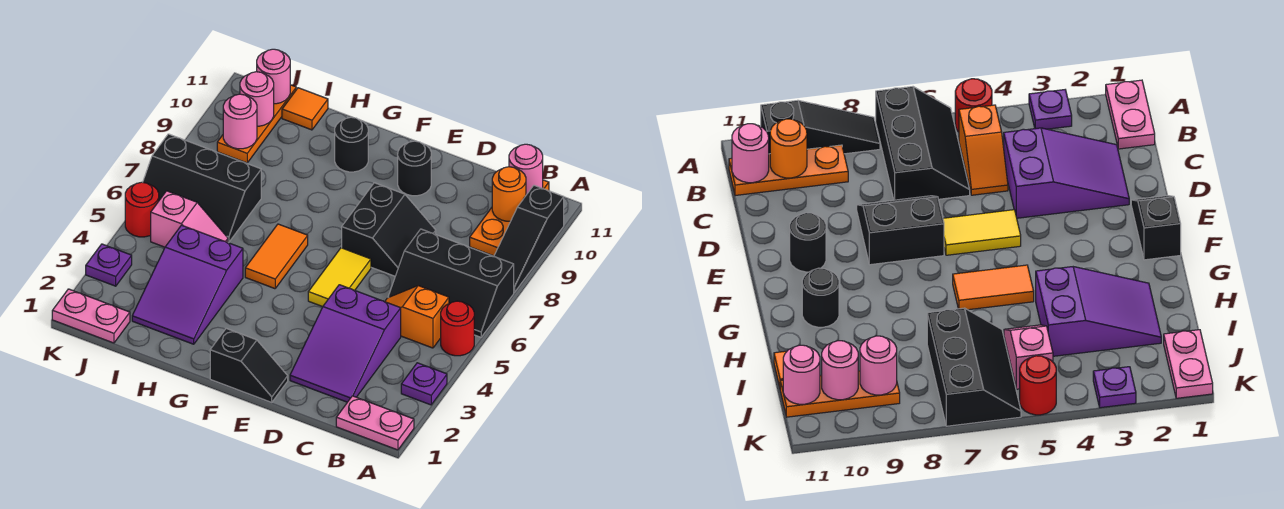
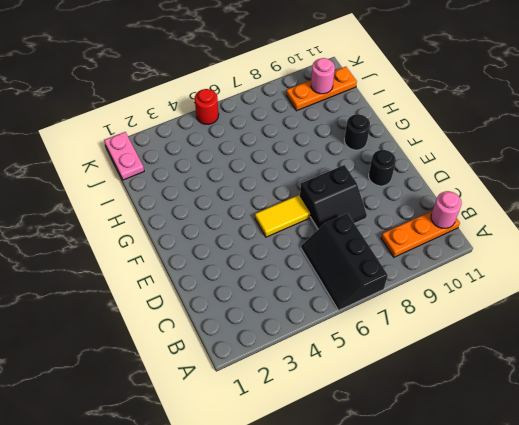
none -> pink plate A1:B1 level 1
none -> purple plate A3 level 1
none -> red round brick A5 level 1

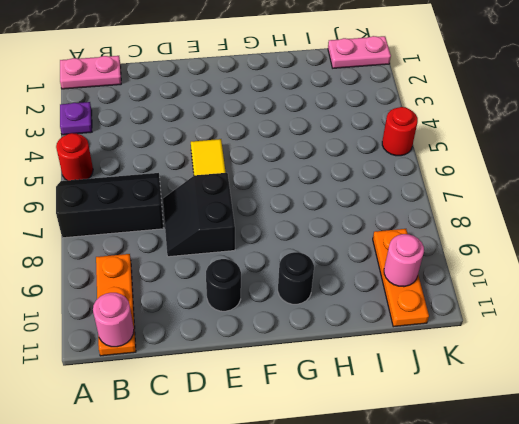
none -> black slope A8:A10 level 1 top 10
none -> orange slope B5:C5 level 1 top B
none -> purple slope C2:D4 level 1 top 4

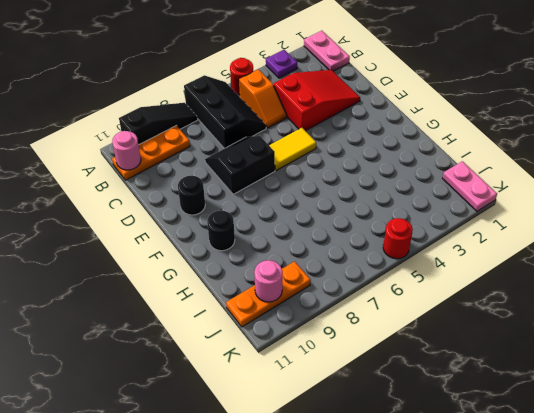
red slope C2:D4 level 1 top 4 -> purple slope C2:D4 level 1 top 4
none -> black slope E1:F1 level 1 top F
none -> orange tile G5:G6 level 1
none -> purple slope H2:I4 level 1 top 4

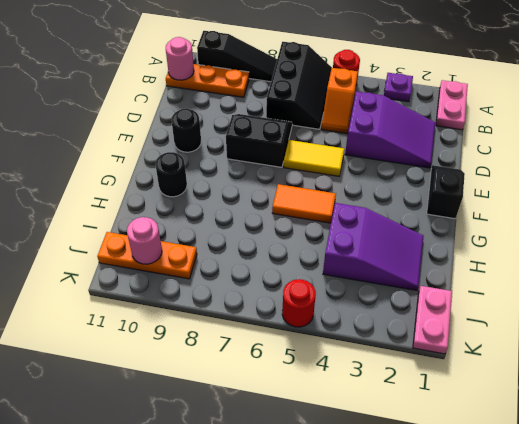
none -> pink slope I5:J5 level 1 top J
none -> black slope I6:K7 level 1 top 7
none -> orange tile I11 level 1

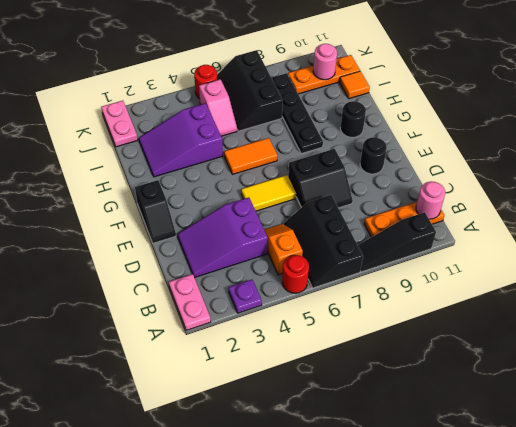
black plate G8:J8 level 1 -> none
none -> purple plate K3 level 1
none -> orange round brick B10 level 2
none -> pink round brick J9 level 2

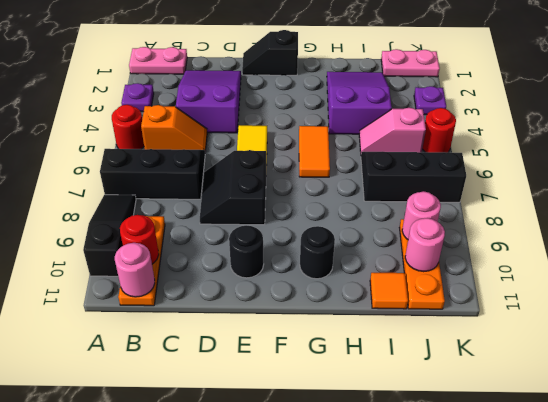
red round brick B10 level 2 -> orange round brick B10 level 2
none -> pink round brick J11 level 2

